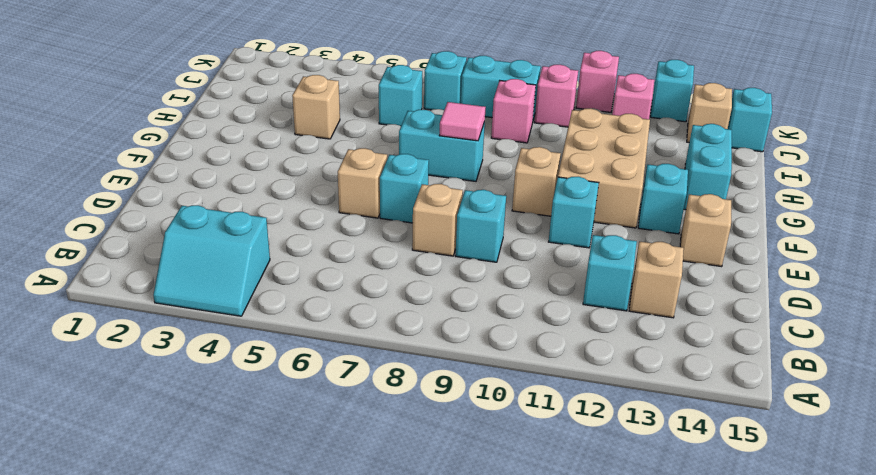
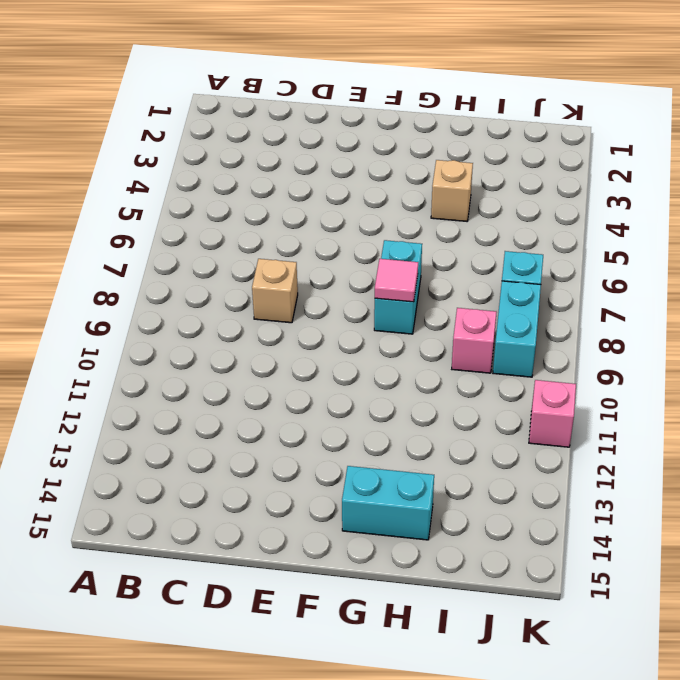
none -> cyan slope A3:B4 level 1 top B
none -> cyan brick C12 level 1
none -> tan brick C13 level 1

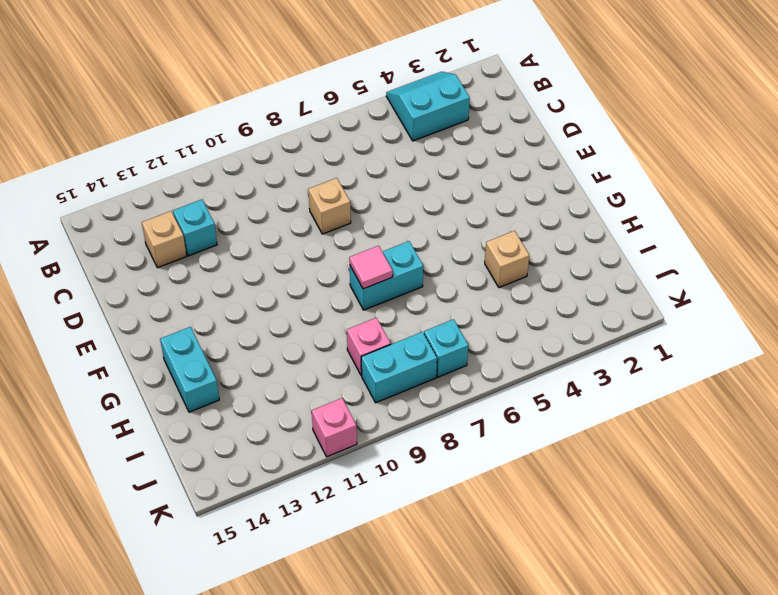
none -> cyan brick D9 level 1
none -> tan brick E6 level 1
none -> cyan brick E7 level 1

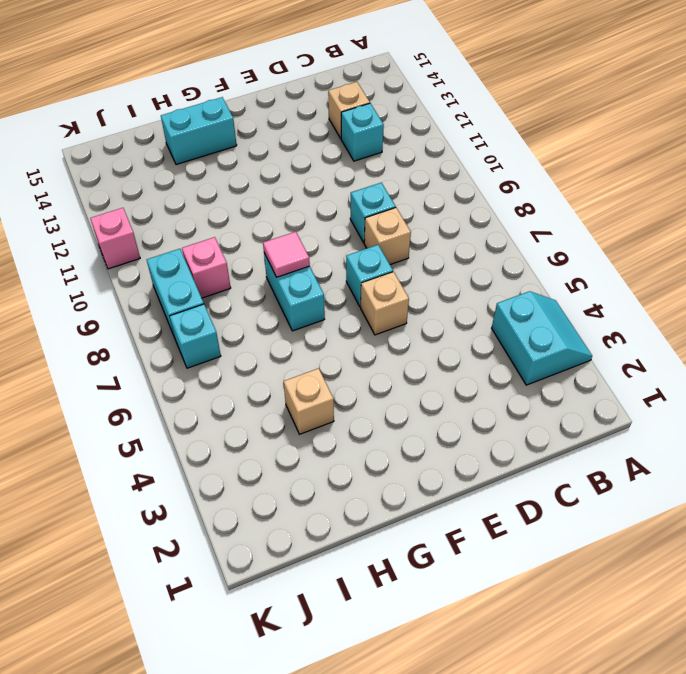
none -> cyan brick E11 level 1
none -> tan brick E14 level 1
none -> tan brick F10 level 1

